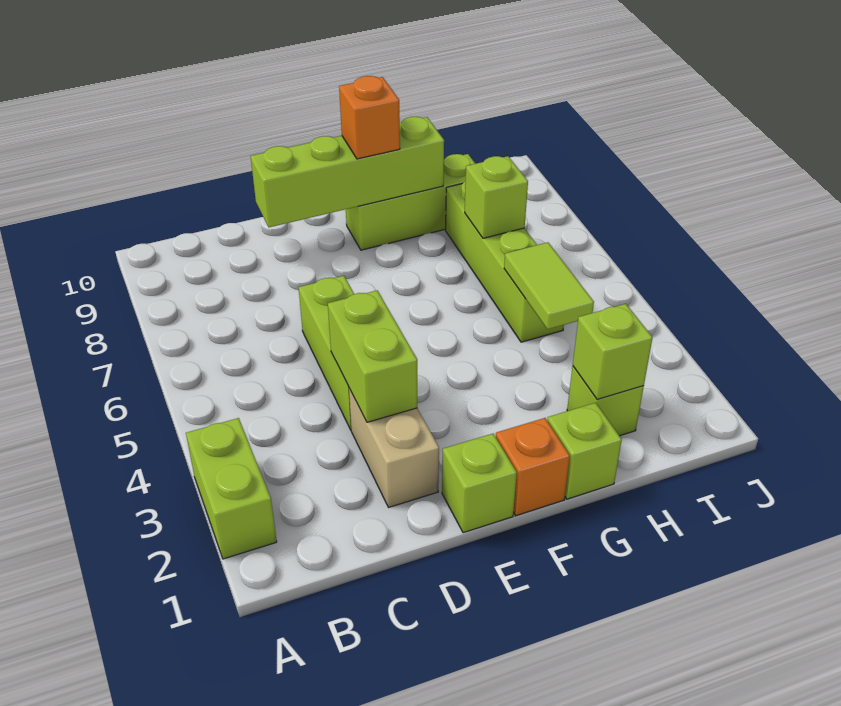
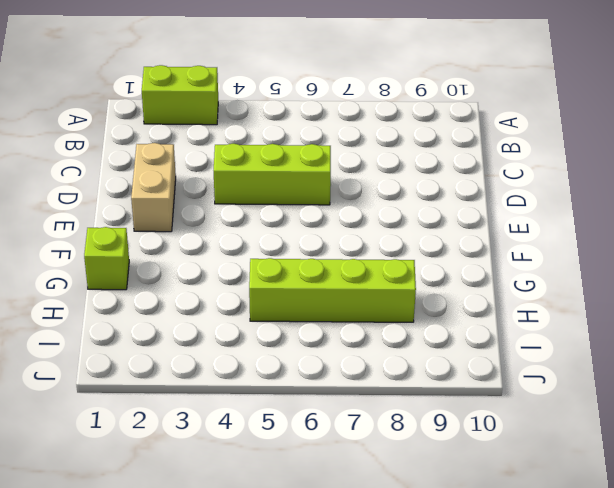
tan brick D2:E2 level 1 -> tan brick D2:D3 level 1
none -> lime brick E1 level 1
none -> orange brick F1 level 1
none -> lime brick F9:H9 level 1

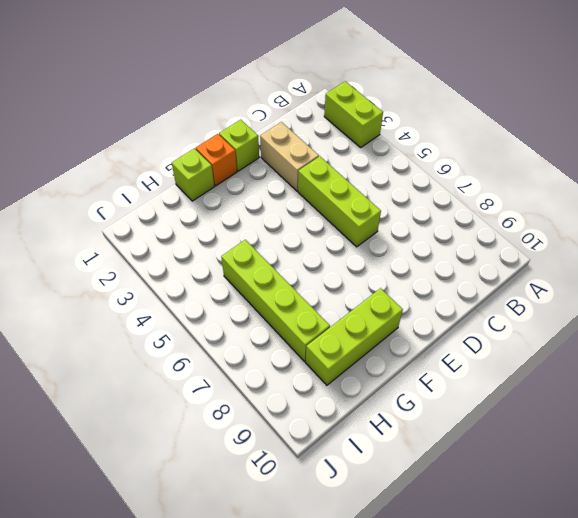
none -> lime brick H2 level 1
none -> lime brick D3:D4 level 2
none -> lime brick D9:G9 level 2

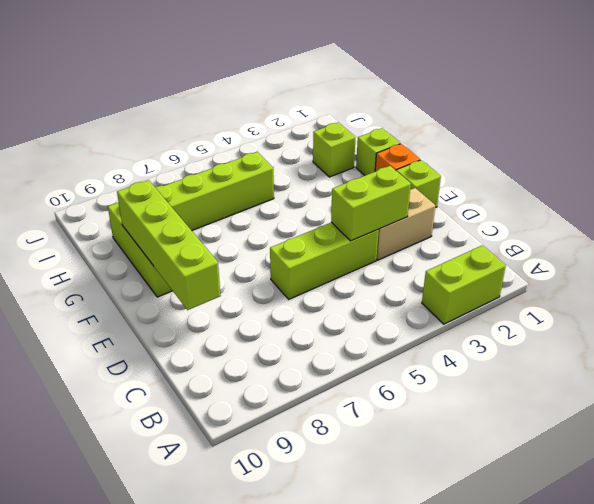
none -> lime brick H2 level 2
none -> lime tile H4:H5 level 2
none -> lime brick H7 level 2

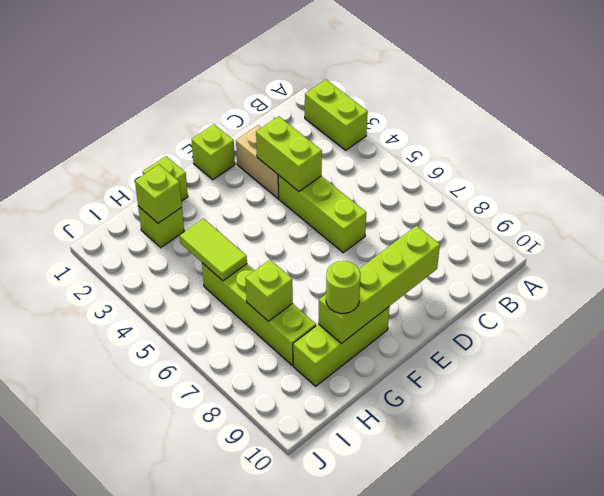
lime round brick G9 level 3 -> none
none -> orange brick F1 level 1
none -> orange brick F9 level 3

